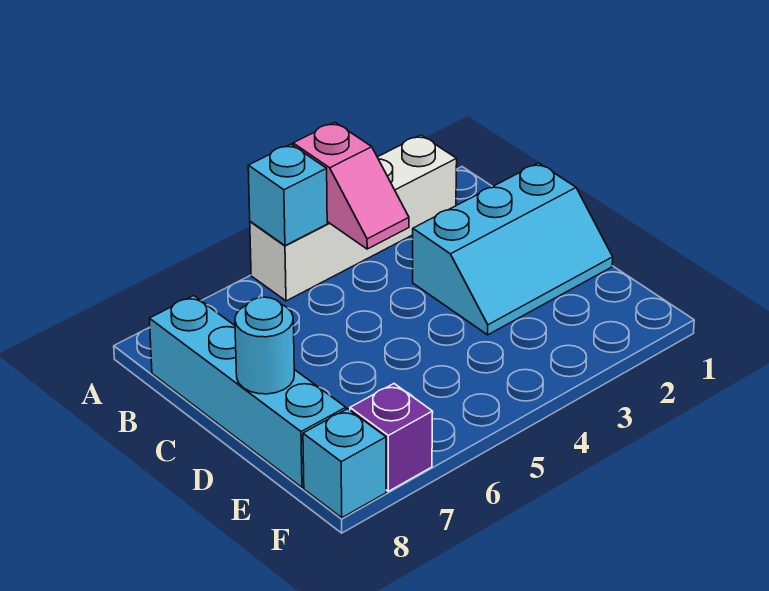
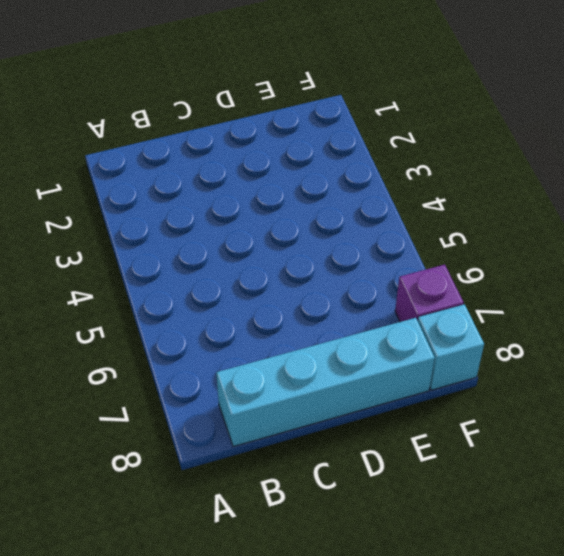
none -> white brick A2:A5 level 1
none -> cyan slope C1:D3 level 1 top C

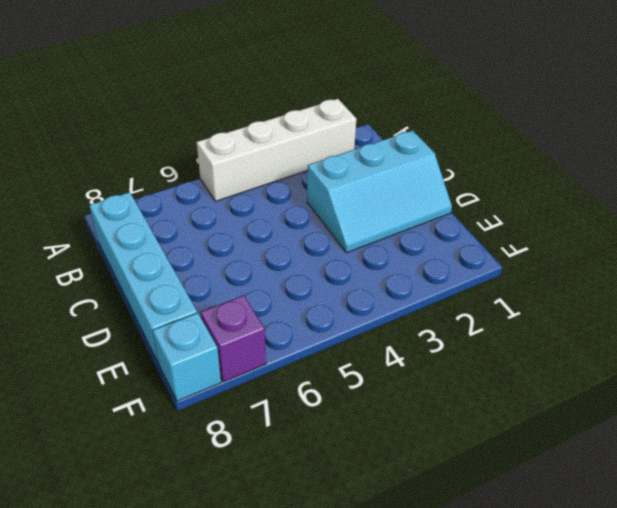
none -> pink slope A4:B4 level 2 top A
none -> cyan brick A5 level 2

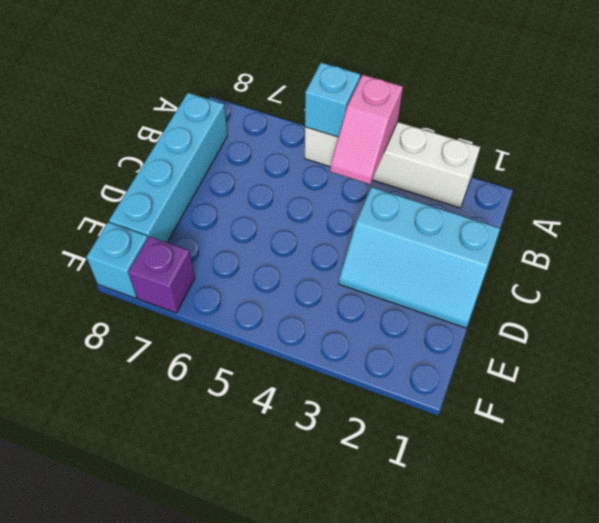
none -> cyan round brick D8 level 2

